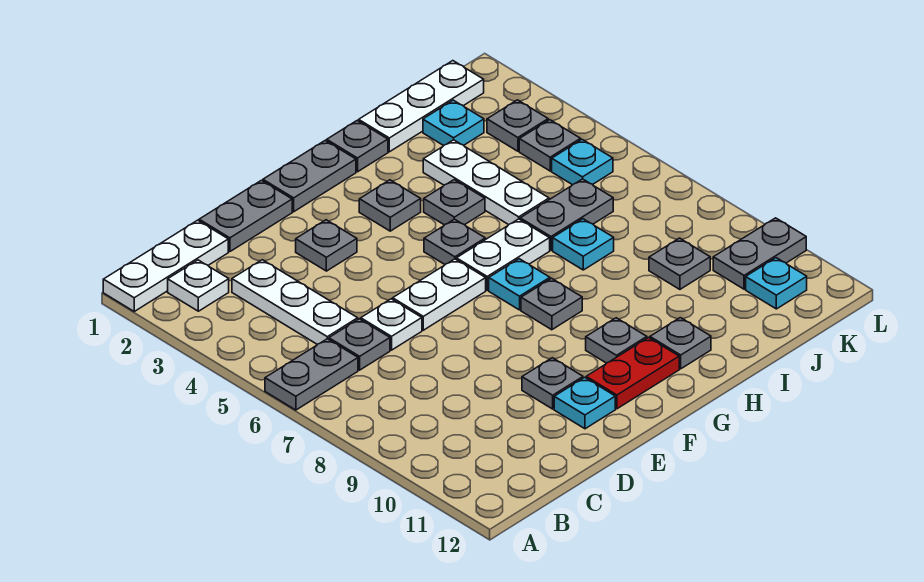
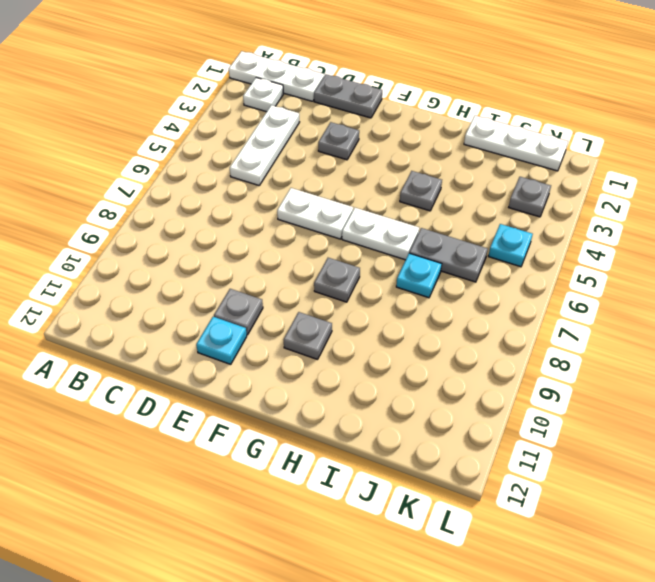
none -> grey plate A6:B6 level 1
none -> grey plate C6 level 1
none -> white plate D6 level 1
none -> grey plate F1:G1 level 1

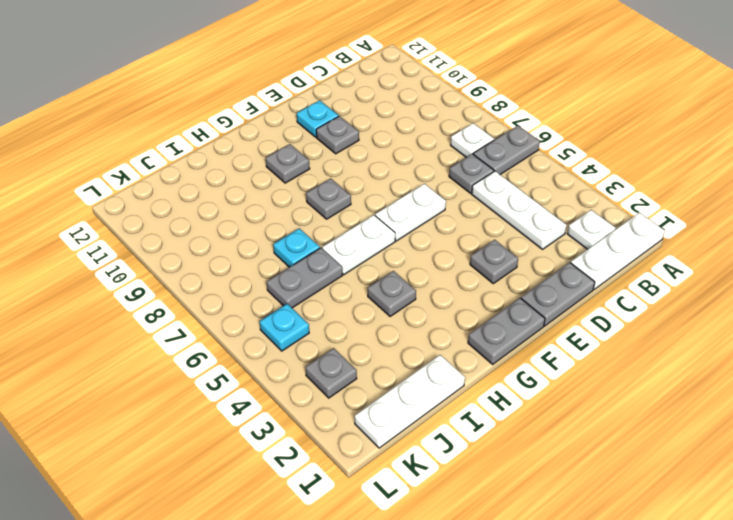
white plate B7 level 1 -> white plate D6 level 1
none -> red plate F11:G11 level 1
none -> grey plate G3 level 1
none -> grey plate G5 level 1
none -> cyan plate G7 level 1

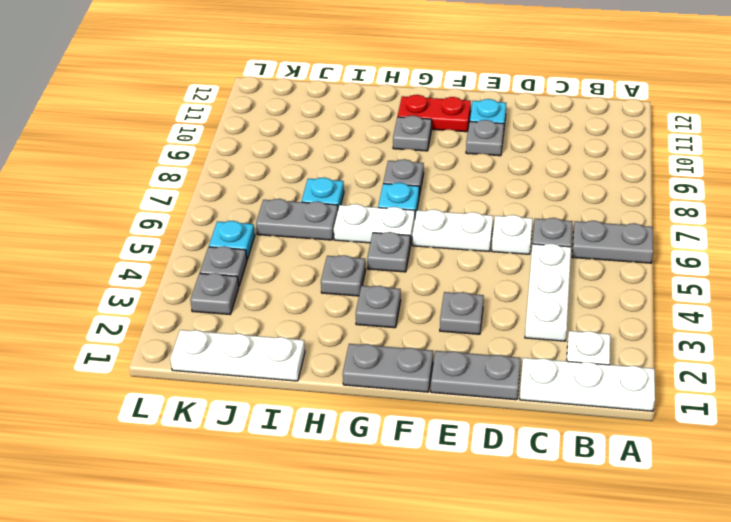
none -> grey plate H1 level 1
none -> grey plate H11 level 1
none -> white plate I3:I5 level 1
none -> cyan plate J2 level 1

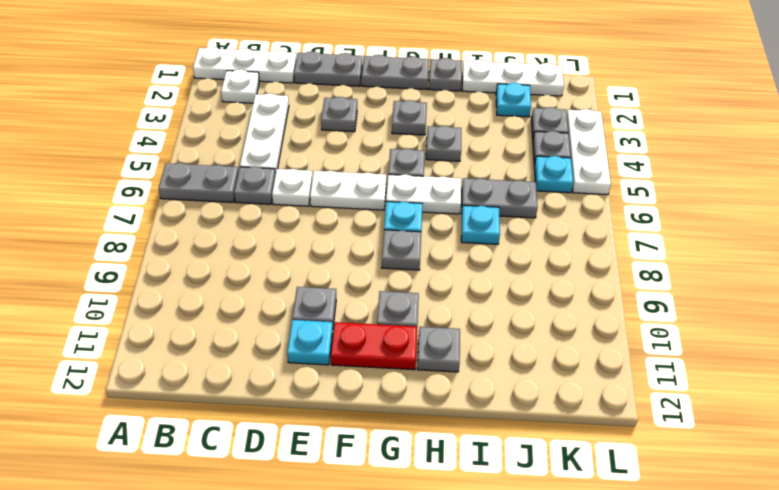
white plate L3:L5 level 1 -> white plate I3:I5 level 1
none -> grey plate J9 level 1
none -> grey plate K10:L10 level 1
none -> cyan plate K11 level 1

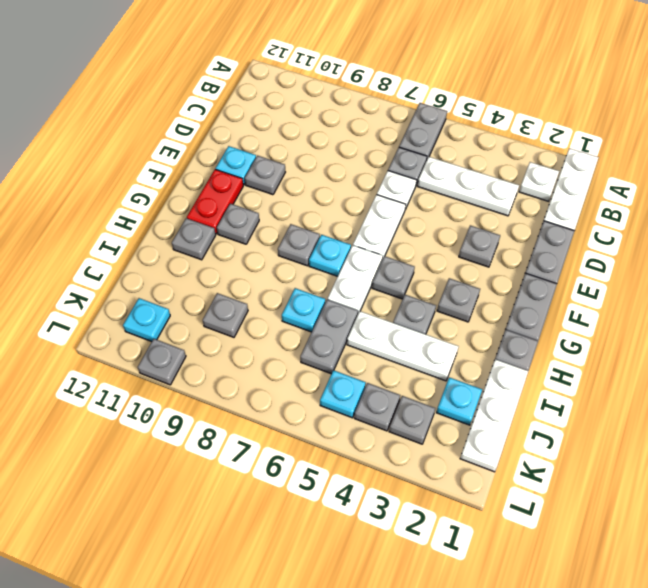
grey plate L10 level 1 -> grey plate K10:L10 level 1

